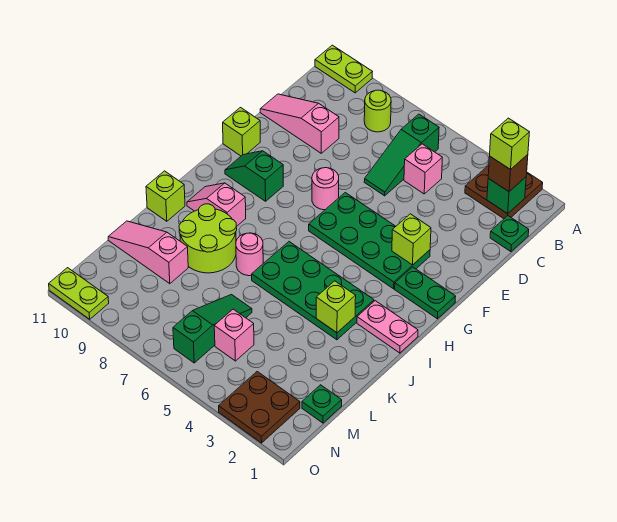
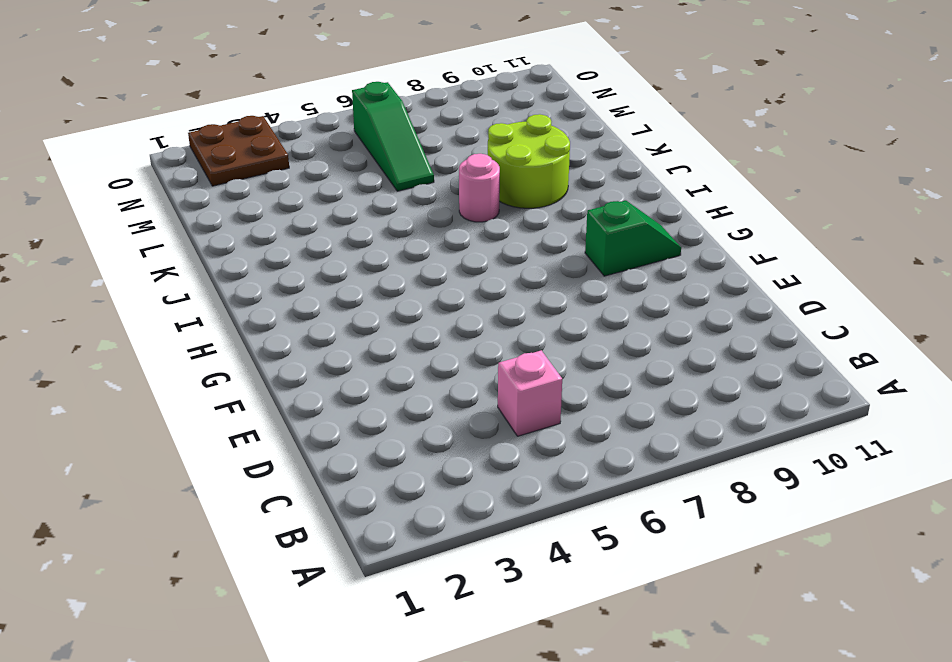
none -> brown plate A2:B3 level 1
none -> lime plate A10:A11 level 1
none -> green slope B6:D6 level 1 top B

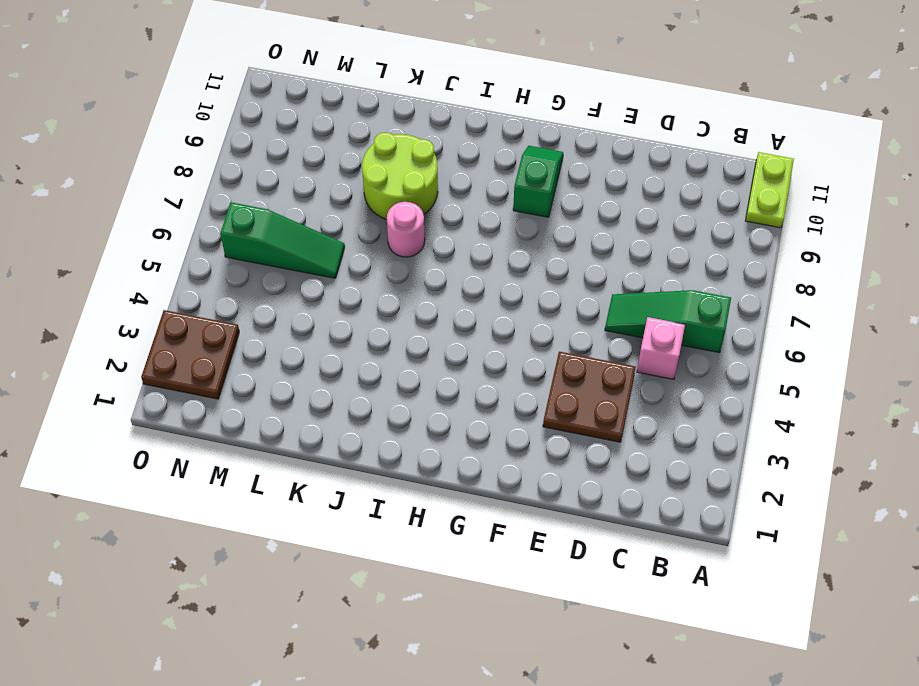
brown plate D3:E4 level 1 -> brown plate A2:B3 level 1
none -> lime round brick B8 level 1
none -> green plate C1 level 1
none -> pink slope D9:D11 level 1 top 9

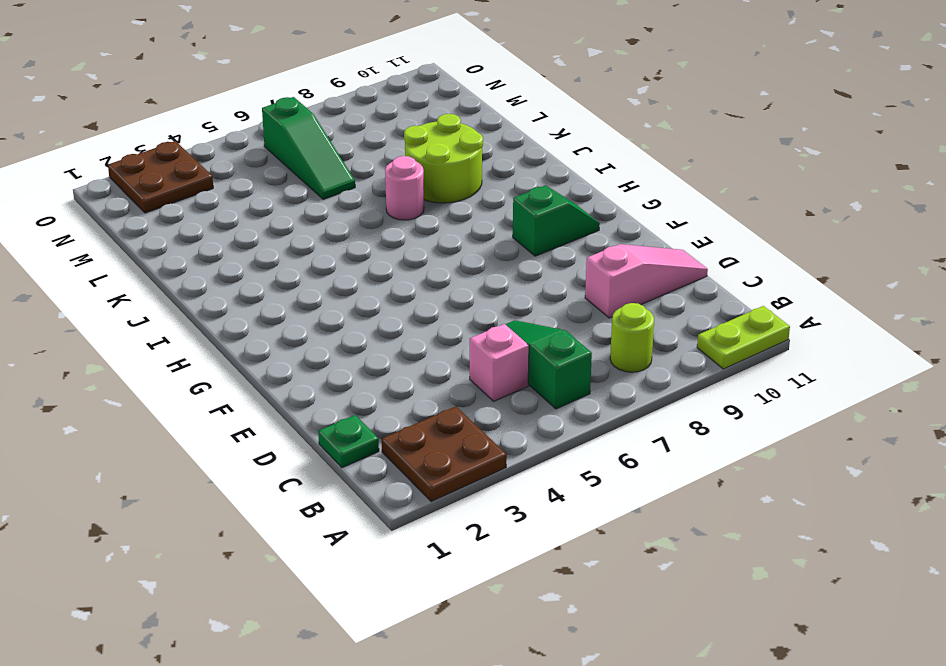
none -> green plate F3:G6 level 1
none -> pink round brick F7 level 1
none -> lime brick F11 level 1

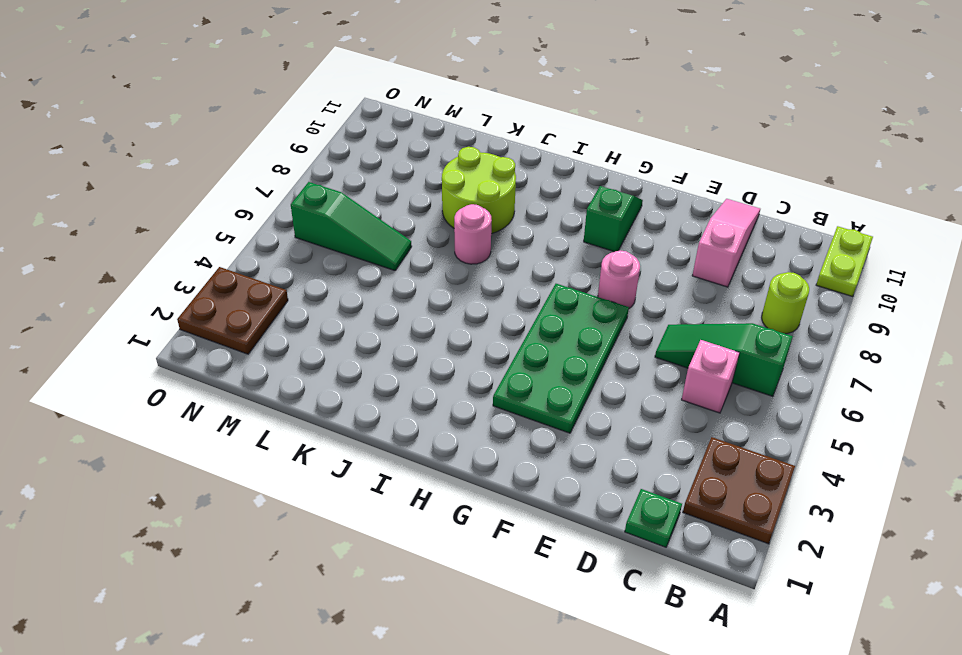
none -> lime brick F11 level 1
none -> green plate G1:G2 level 1
none -> pink plate I1:I2 level 1

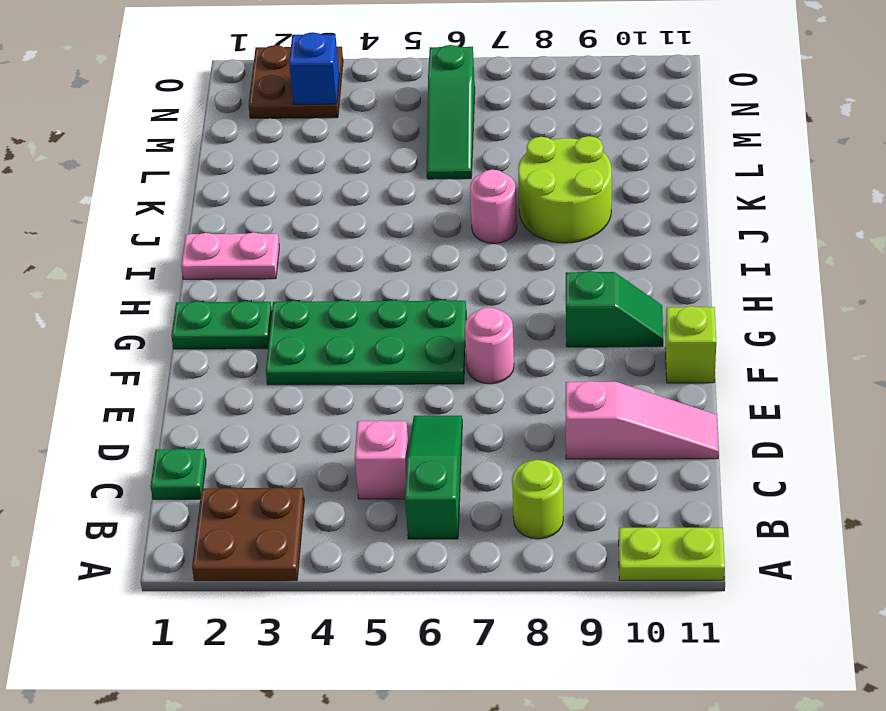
blue brick N3 level 2 -> none
none -> green plate I3:J6 level 1
none -> pink slope I9:I10 level 1 top 9
none -> lime brick J11 level 1

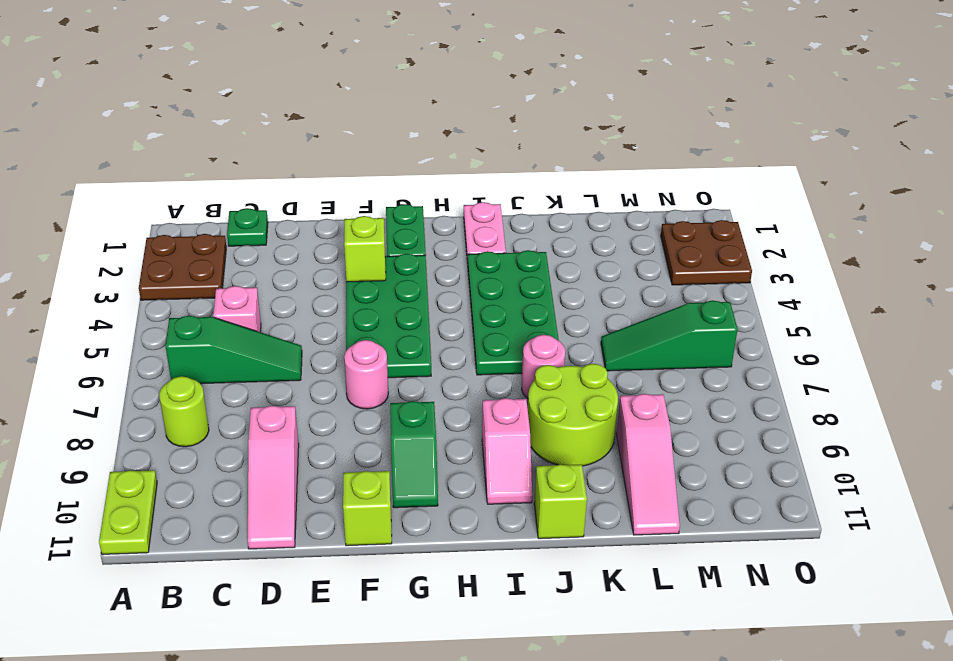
none -> green plate M1 level 1
none -> pink brick M5 level 1
none -> lime plate O10:O11 level 1

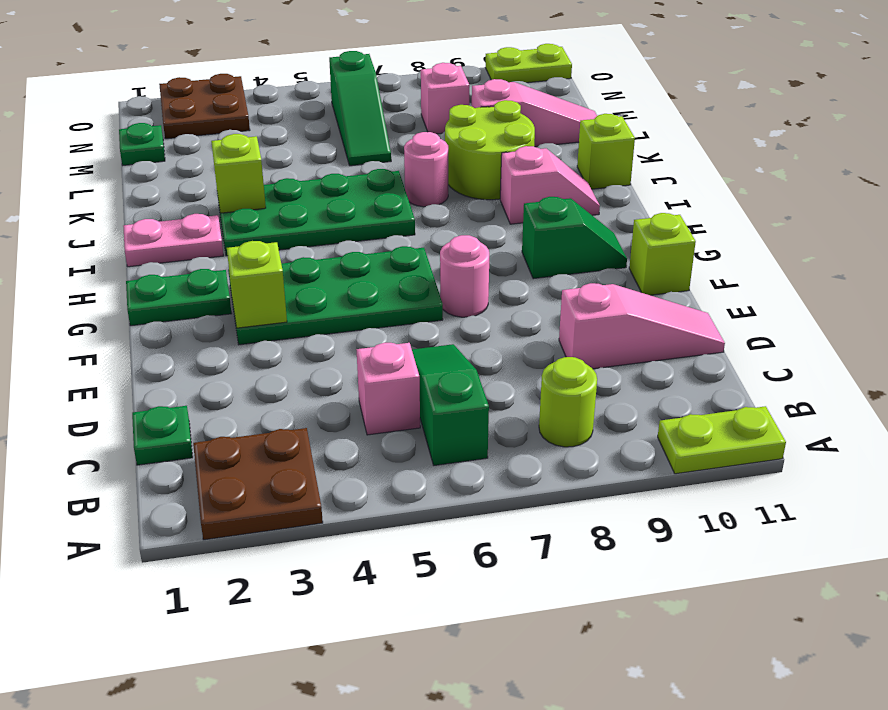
pink brick M8 level 1 -> pink brick M5 level 1
none -> green brick B2 level 2
none -> brown brick B2 level 3
none -> lime brick B2 level 4

